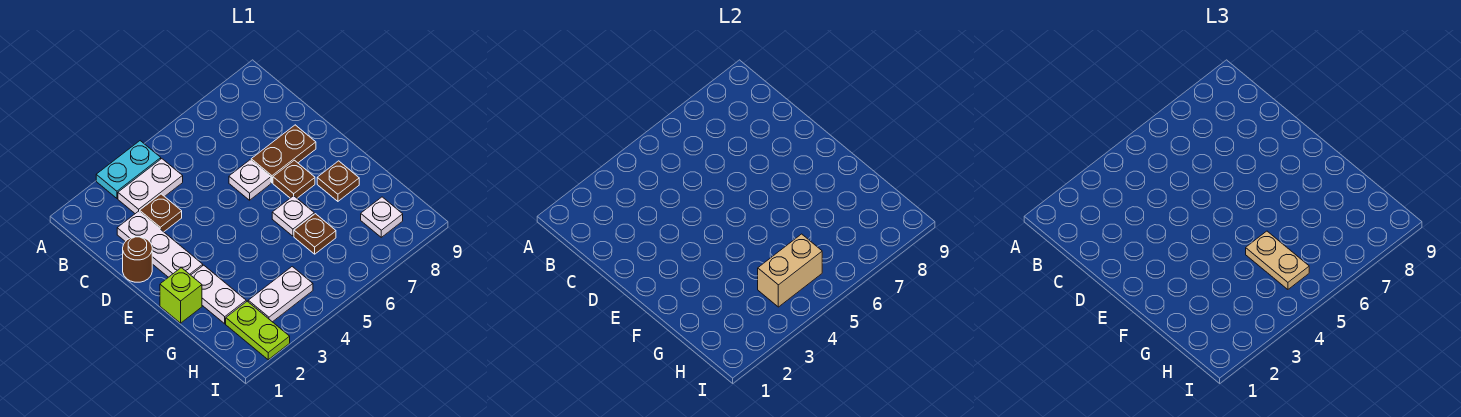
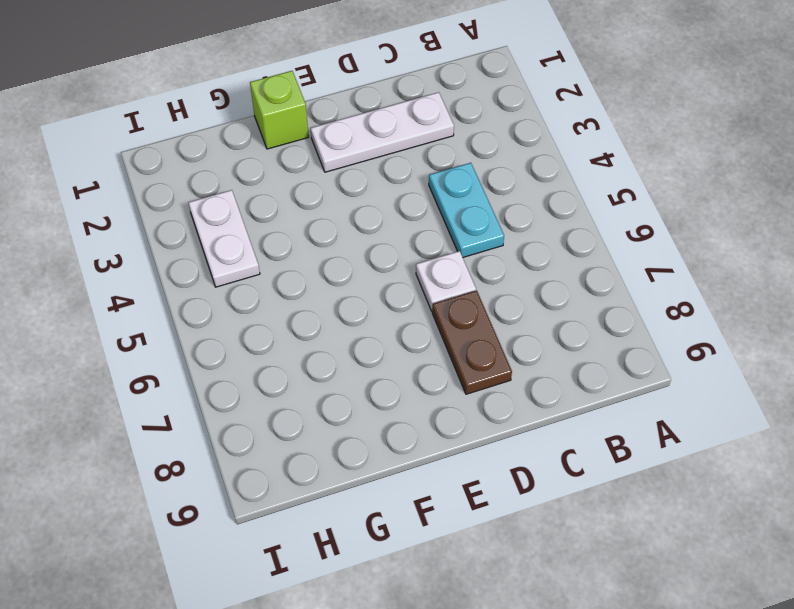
cyan plate C4:C5 level 1 -> cyan plate A3:A4 level 1
none -> white plate B3:B4 level 1
none -> brown plate C3 level 1
none -> brown round brick D1 level 1

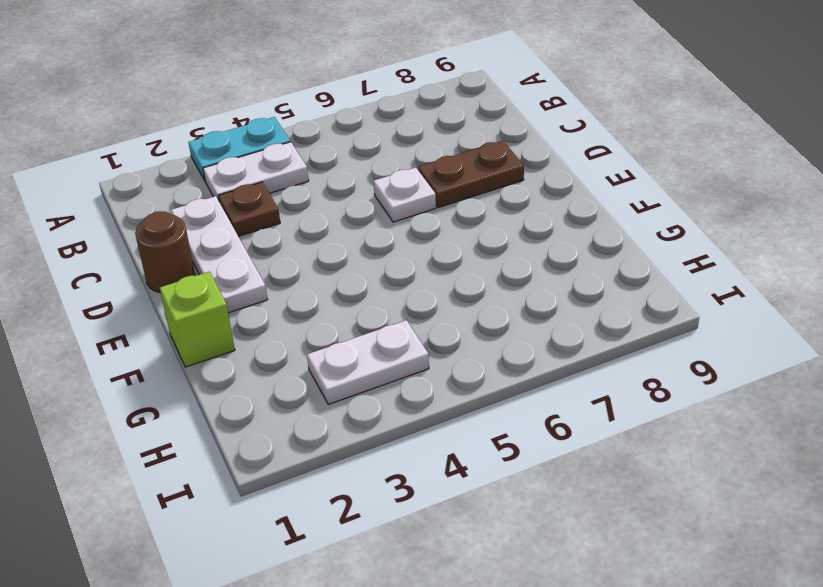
none -> brown plate E7 level 1
none -> white plate F2:G2 level 1
none -> white plate F6 level 1

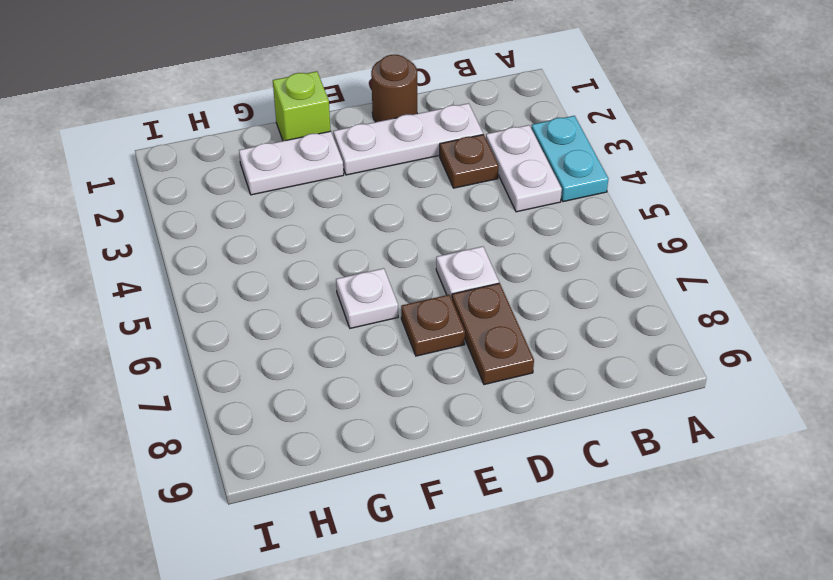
none -> brown plate F8 level 1
none -> brown plate G6 level 1
none -> lime plate H2:I2 level 1

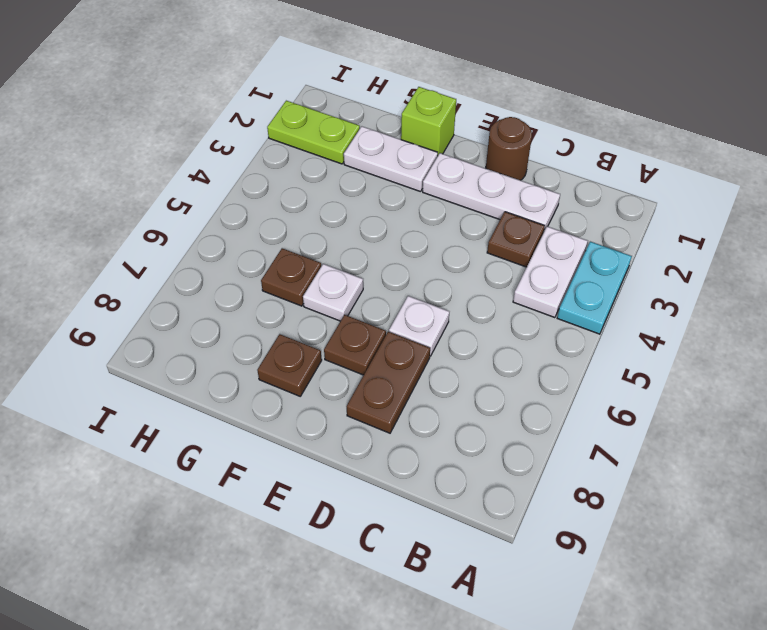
none -> white plate H3:H4 level 1
none -> white plate H8 level 1
none -> tan brick H4:H5 level 2

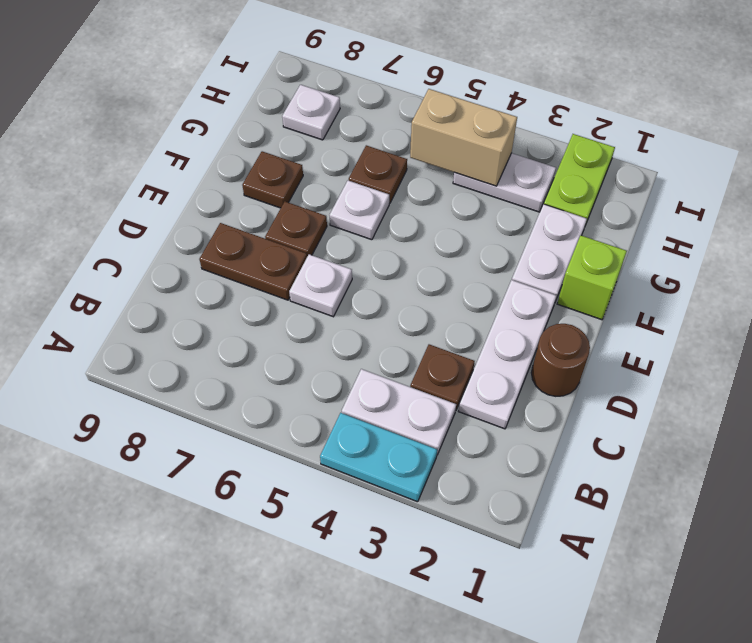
none -> tan plate G5:H5 level 3

